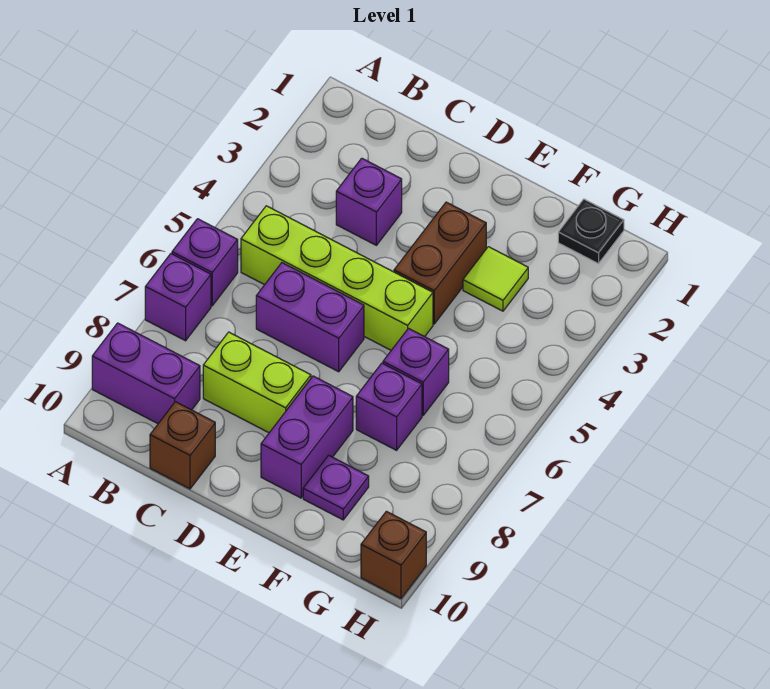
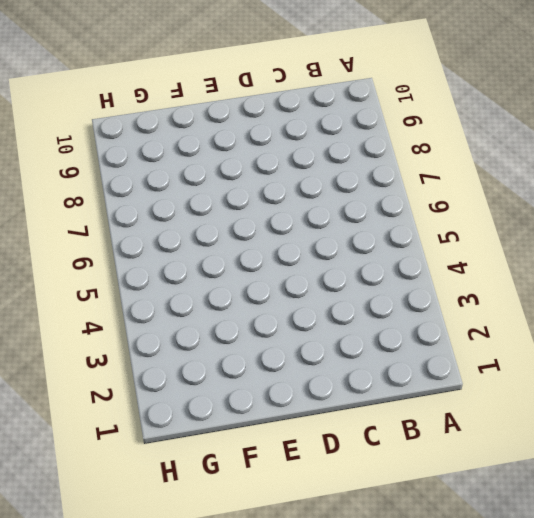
none -> purple brick A6 level 1
none -> purple brick A7 level 1
none -> purple brick A9:B9 level 1

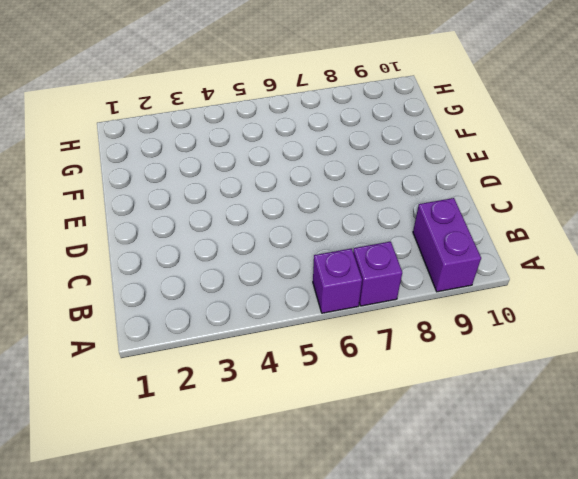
none -> lime brick B5:E5 level 1
none -> purple brick C3 level 1
none -> purple brick C6:D6 level 1

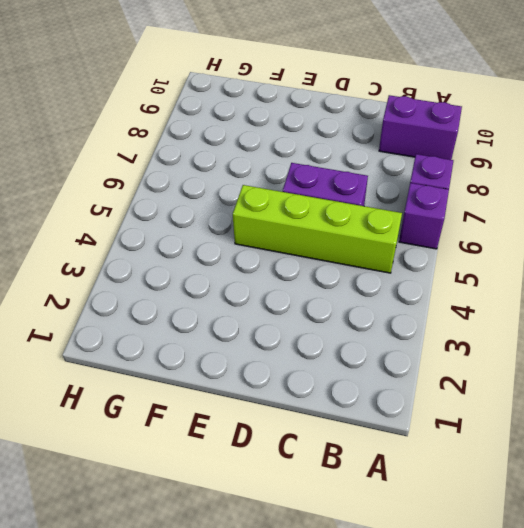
none -> purple brick C3 level 1
none -> lime brick C8:D8 level 1
none -> brown brick C10 level 1

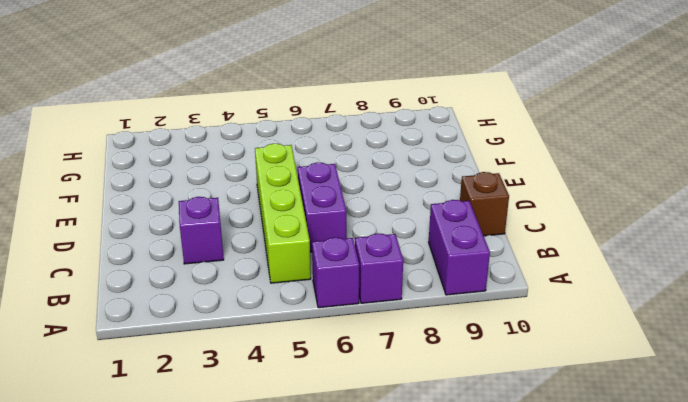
none -> lime brick C8:D8 level 1
none -> brown brick E3:E4 level 1
none -> purple brick E8:E9 level 1

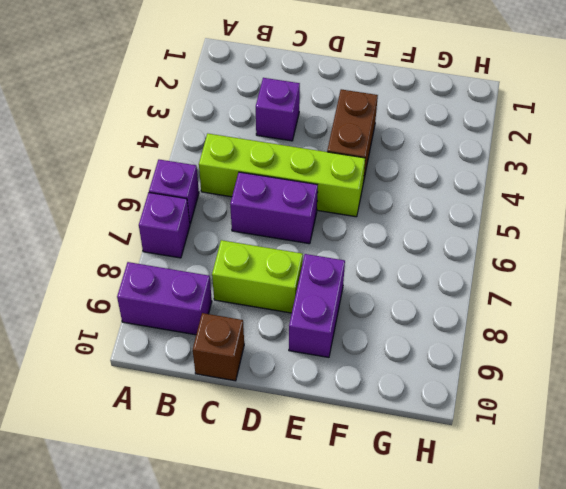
none -> lime tile F3 level 1
none -> purple brick F6 level 1
none -> purple brick F7 level 1

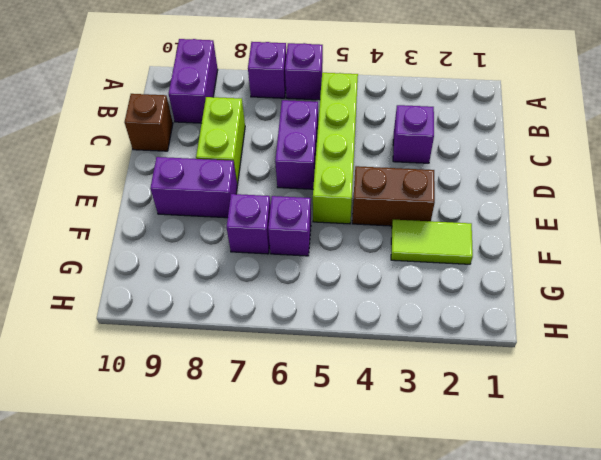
lime tile F2:F3 level 1 -> lime tile F3 level 1
none -> purple plate F9 level 1
none -> black plate G1 level 1
none -> brown brick H10 level 1

